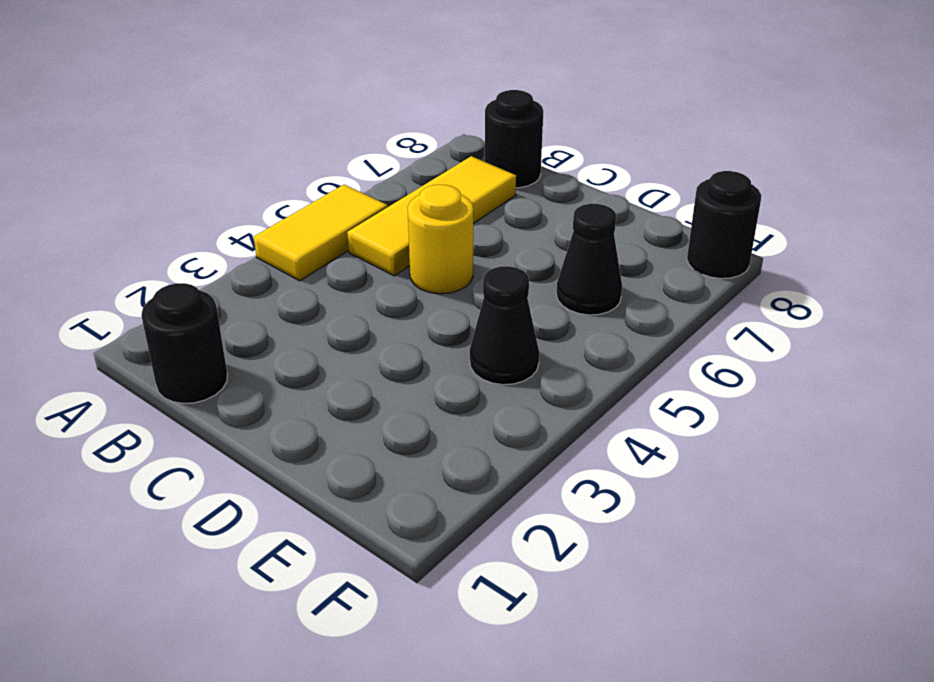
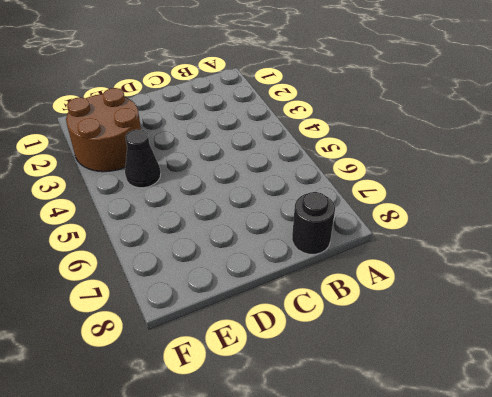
brown round brick E2:F3 level 1 -> none
none -> yellow tile A4:A5 level 1
none -> black round brick B1 level 1

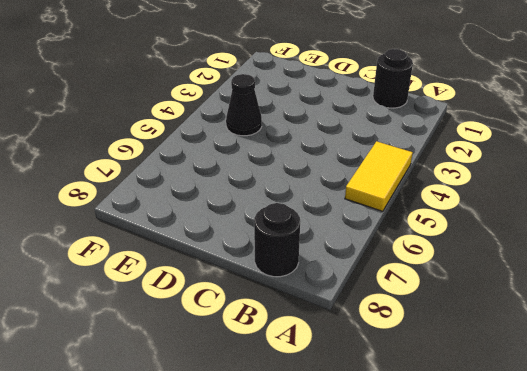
none -> yellow tile B5:B7 level 1
none -> yellow round brick C5 level 1

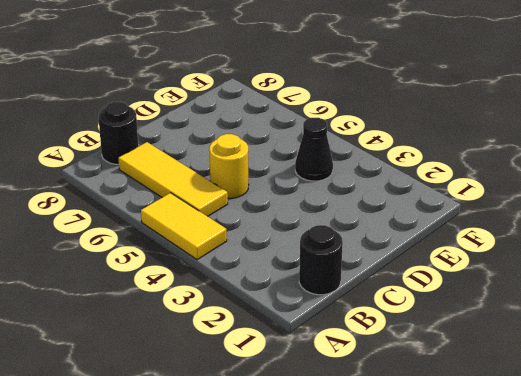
none -> black cone E6 level 1
none -> black round brick F8 level 1

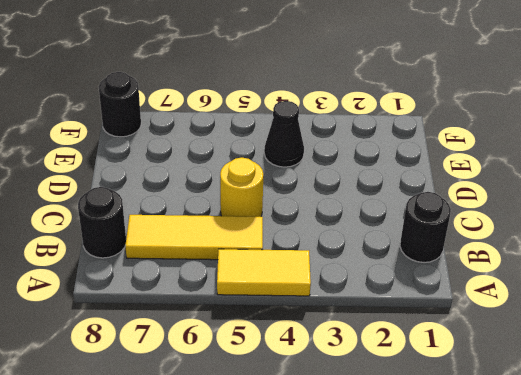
none -> black cone E6 level 1

